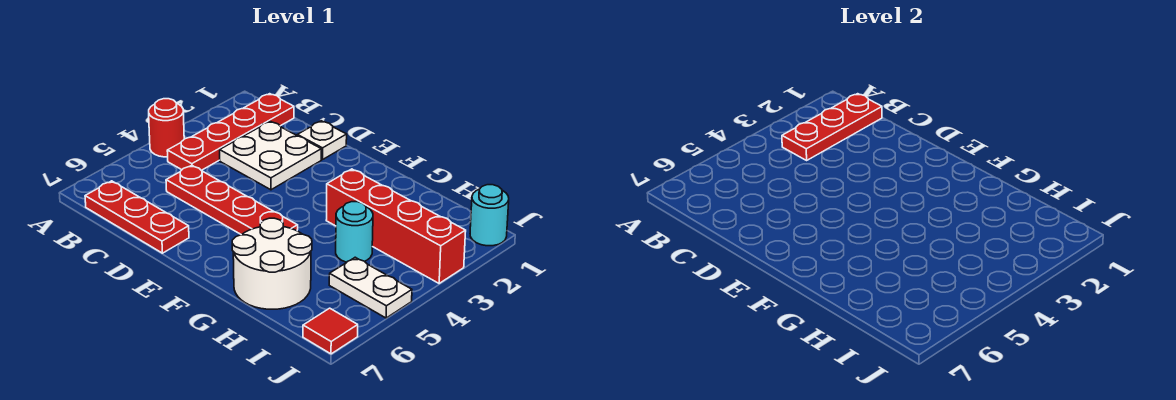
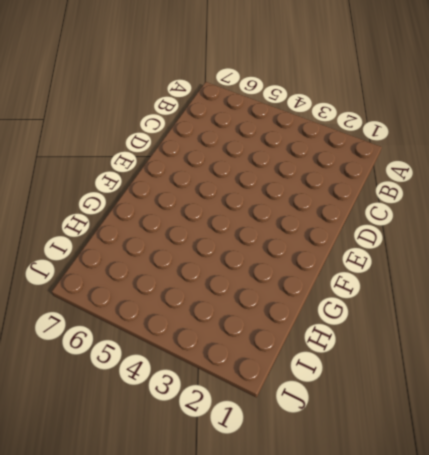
none -> red round brick A4 level 1
none -> red plate B1:B4 level 1
none -> red plate B7:D7 level 1

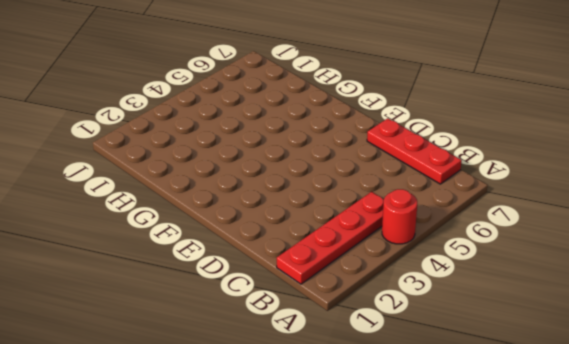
none -> white plate C2:D3 level 1
none -> red plate C5:F5 level 1
none -> white plate D1 level 1

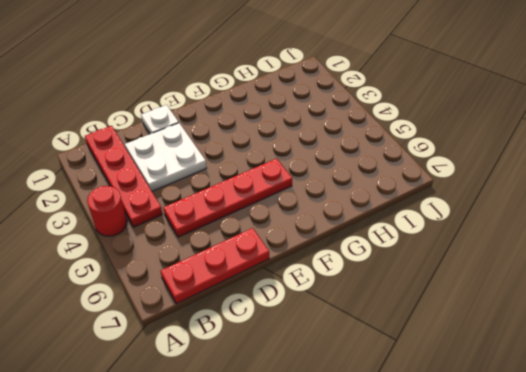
none -> red brick G3:J3 level 1
none -> white round brick G6:H7 level 1
none -> cyan round brick H4 level 1

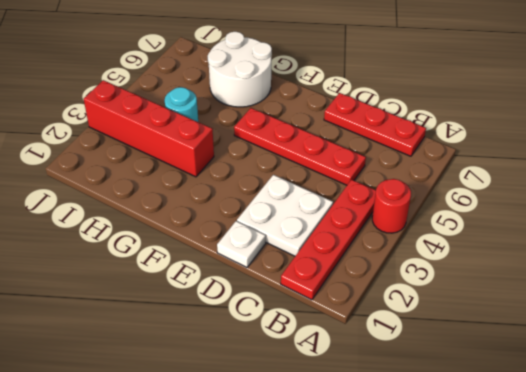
none -> white plate I5:J5 level 1
none -> cyan round brick J1 level 1
none -> red tile J7 level 1

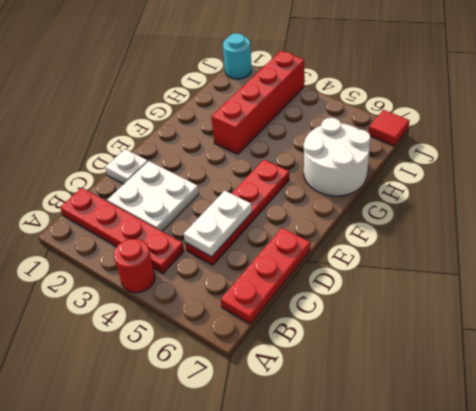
white plate C5:D5 level 2 -> white plate I5:J5 level 1
none -> cyan round brick H4 level 1
none -> red plate B1:B3 level 2

